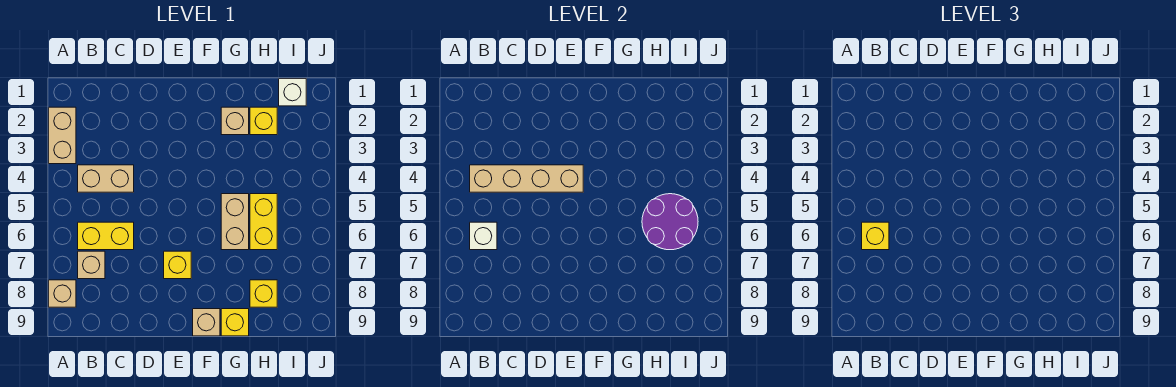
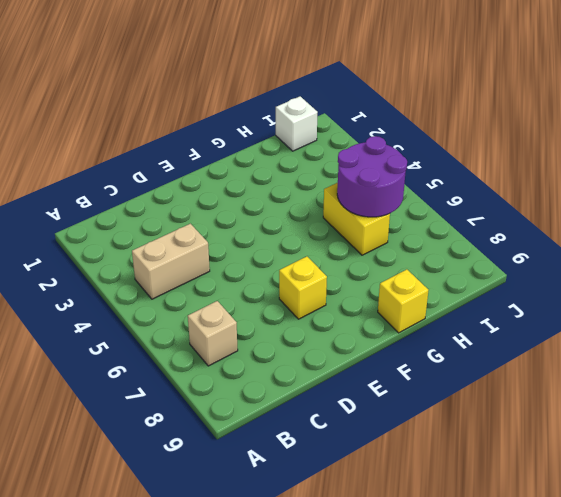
none -> tan brick A2:A3 level 1
none -> tan brick A8 level 1
none -> yellow brick B6:C6 level 1

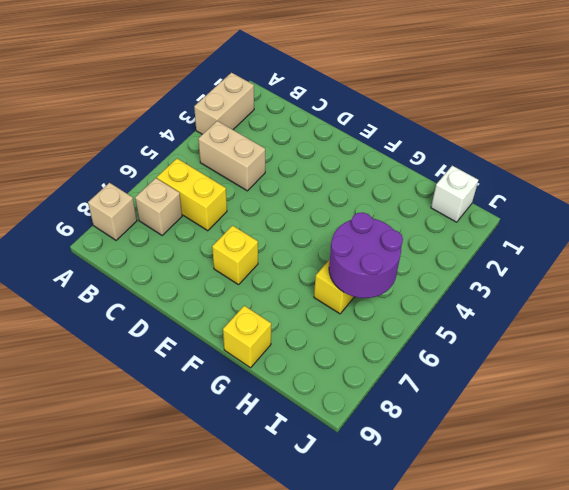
none -> tan brick F9 level 1
none -> tan brick G2 level 1
none -> tan brick G5:G6 level 1

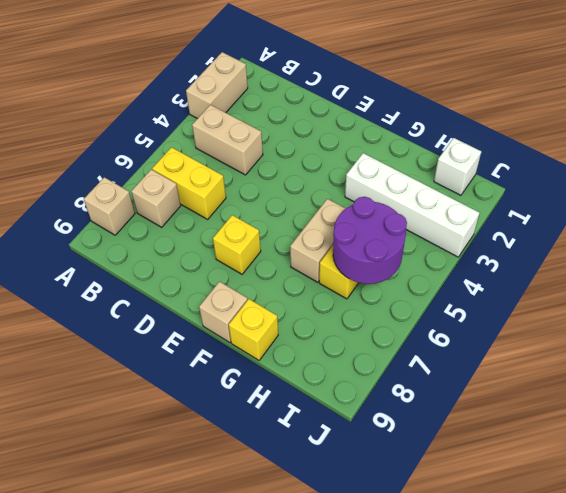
white brick G3:J3 level 1 -> none
none -> tan brick G2 level 1
none -> yellow brick H2 level 1
none -> yellow brick H8 level 1

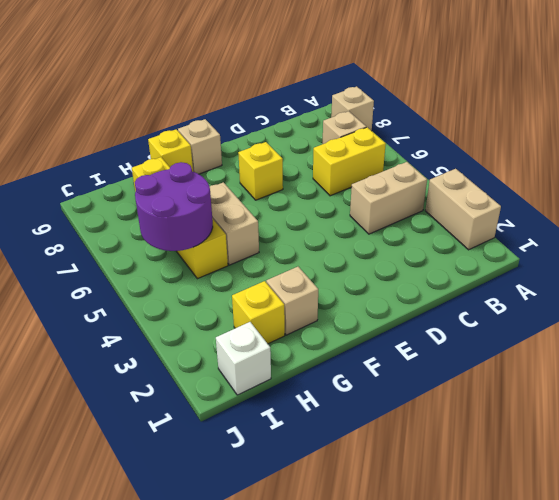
none -> tan brick B4:E4 level 2
none -> white brick B6 level 2
none -> yellow brick B6 level 3

